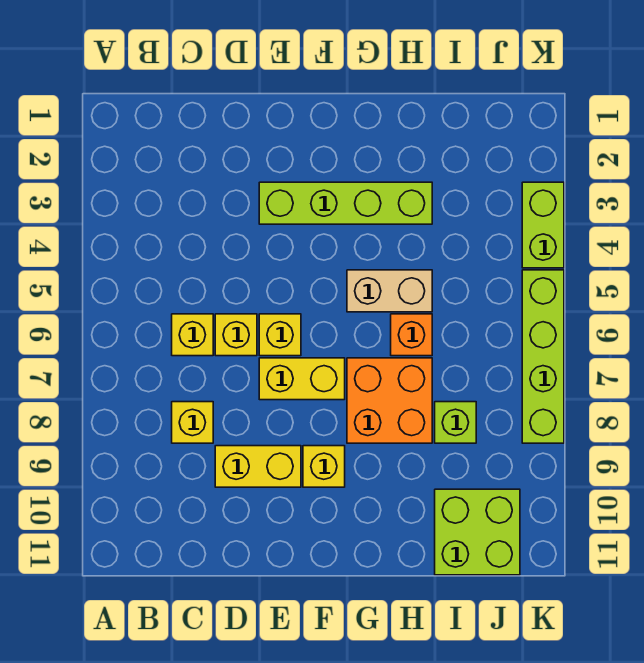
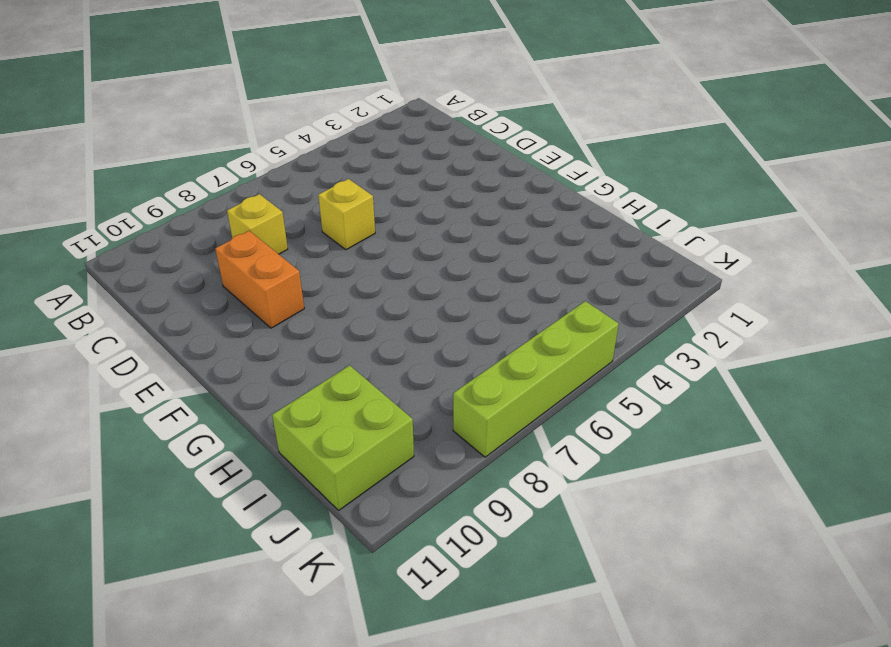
orange brick D9:E9 level 1 -> yellow brick D9:E9 level 1
none -> yellow brick C6 level 1
none -> lime brick E3:H3 level 1
none -> yellow brick E6 level 1

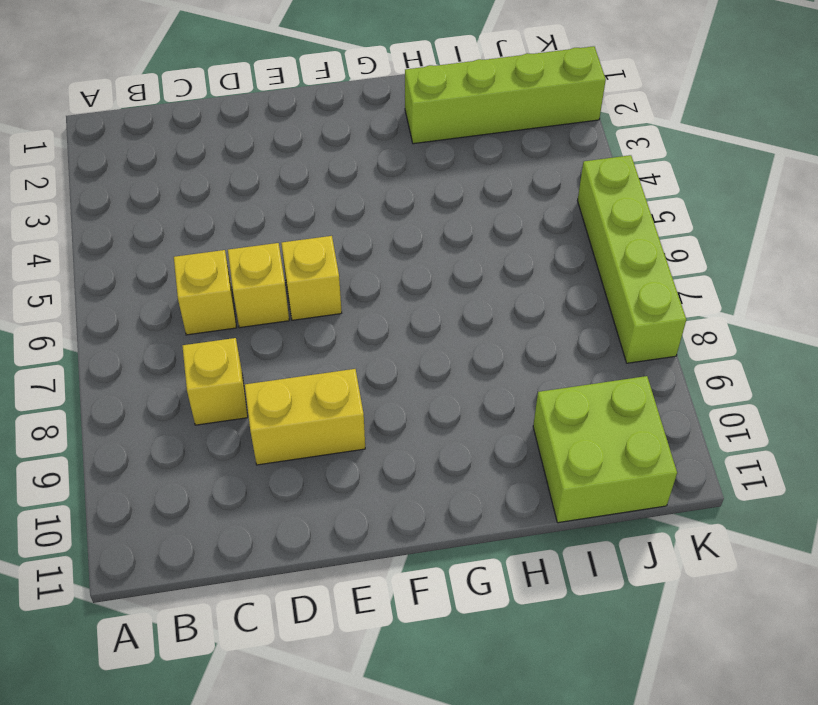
lime brick H2:K2 level 1 -> lime brick E3:H3 level 1
none -> yellow brick E7:F7 level 1
none -> yellow brick F9 level 1
none -> tan brick G5:H5 level 1

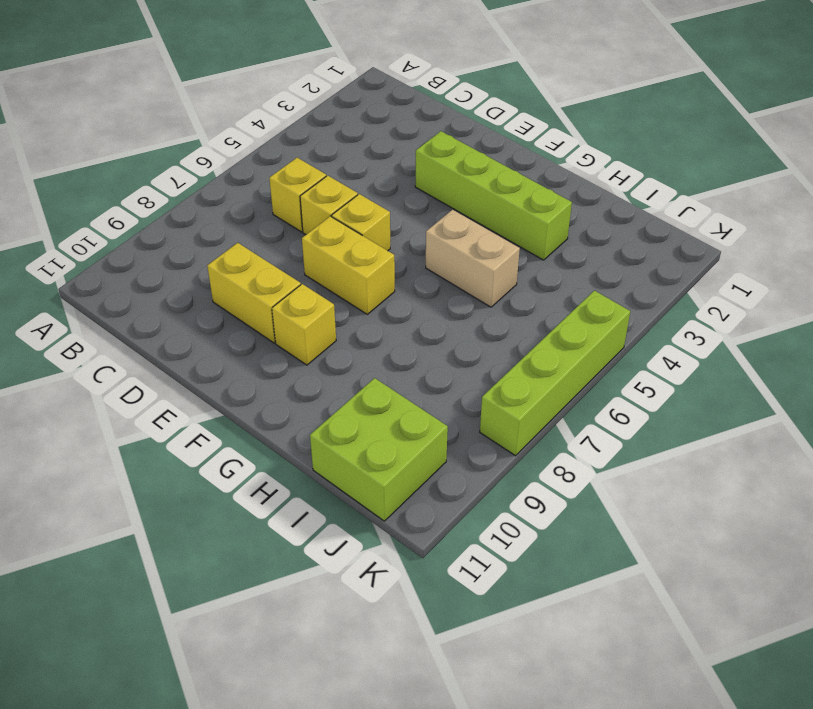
none -> yellow brick C8 level 1
none -> orange brick G7:H8 level 1
none -> orange brick H6 level 1

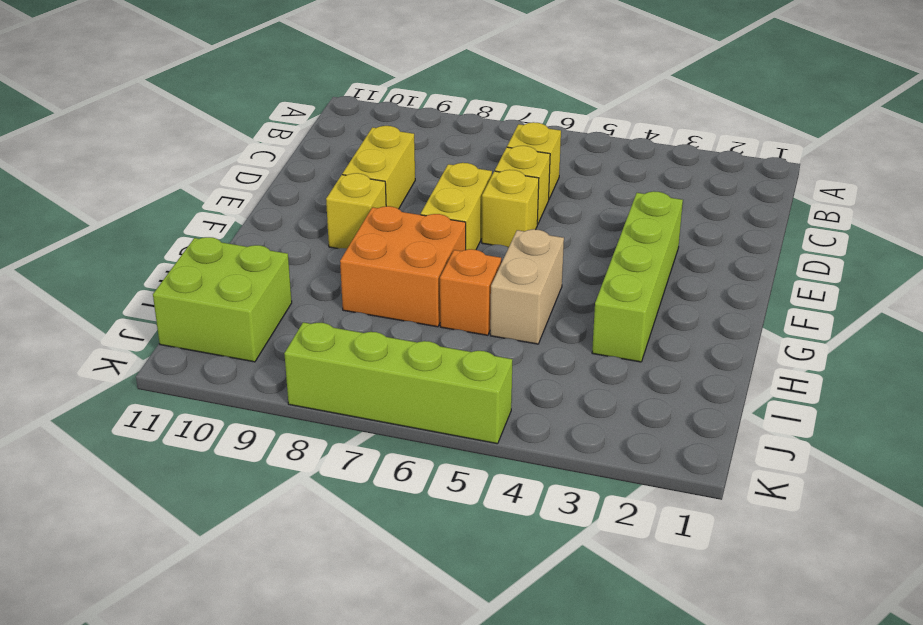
none -> yellow brick C8 level 1
none -> lime brick I8 level 1
none -> lime brick K3:K4 level 1

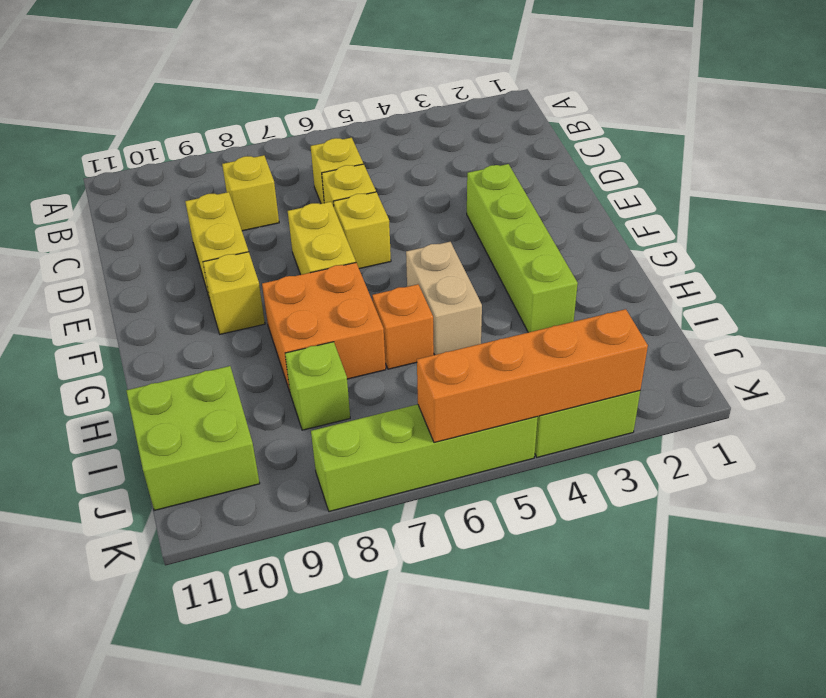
orange brick K3:K6 level 2 -> none

